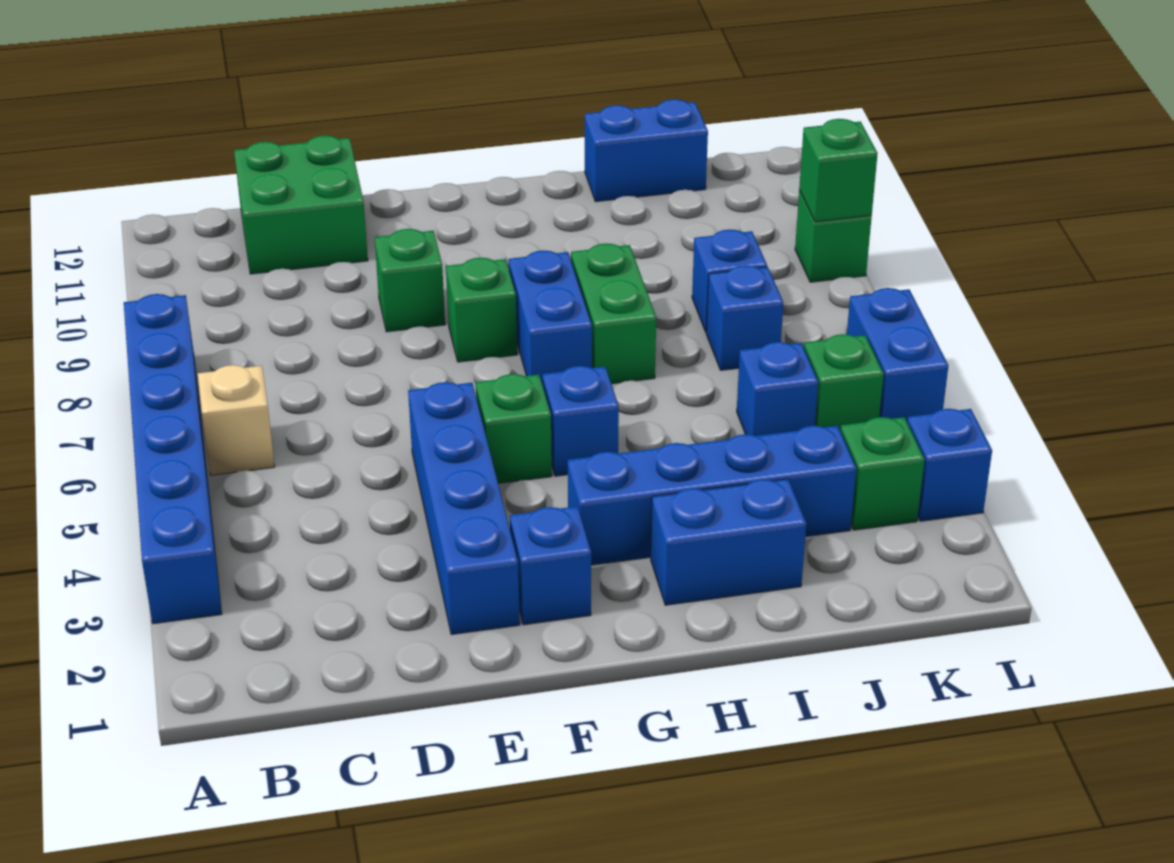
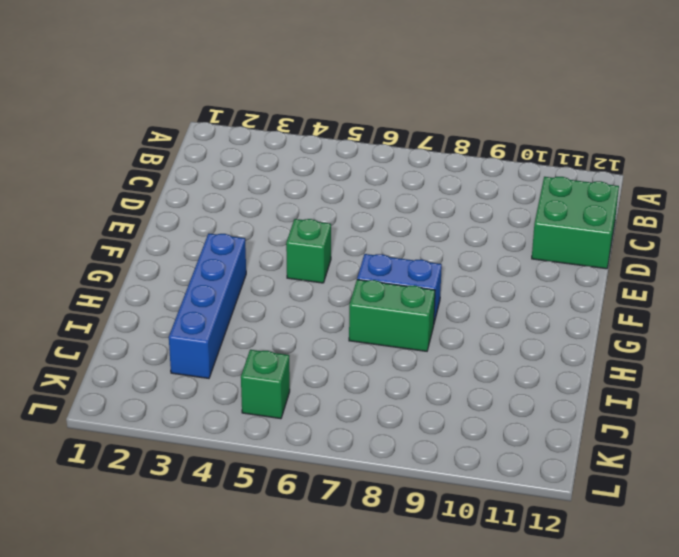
none -> blue brick A3:A8 level 1
none -> tan brick B6 level 1
none -> blue brick E2:E5 level 1

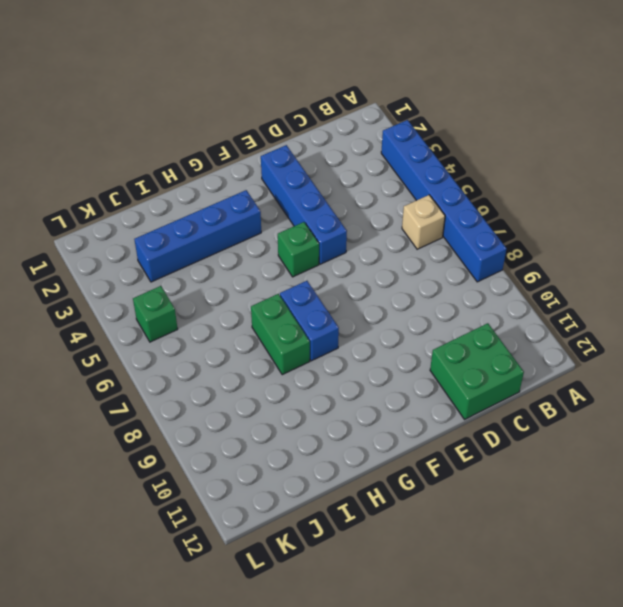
none -> green brick E9 level 1
none -> blue brick F2 level 1
none -> green brick F8 level 1

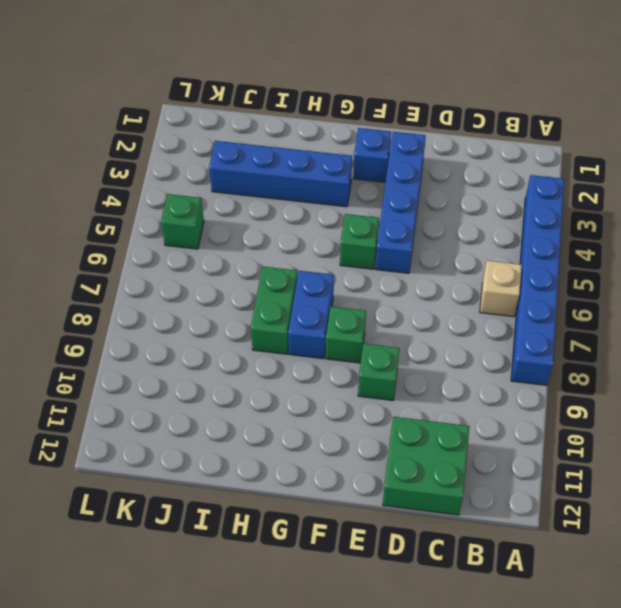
none -> blue brick G5 level 1
none -> blue brick H2:I2 level 1
none -> blue brick I12:J12 level 1

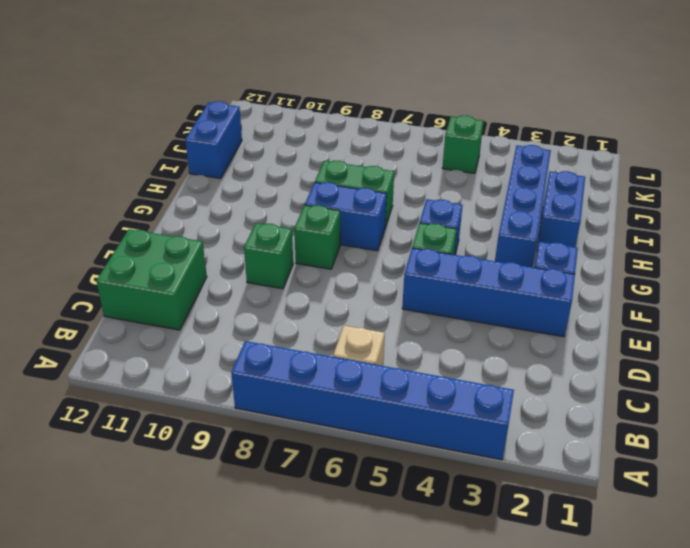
none -> blue brick J5 level 1
none -> blue brick J7 level 1
none -> blue brick J8 level 1

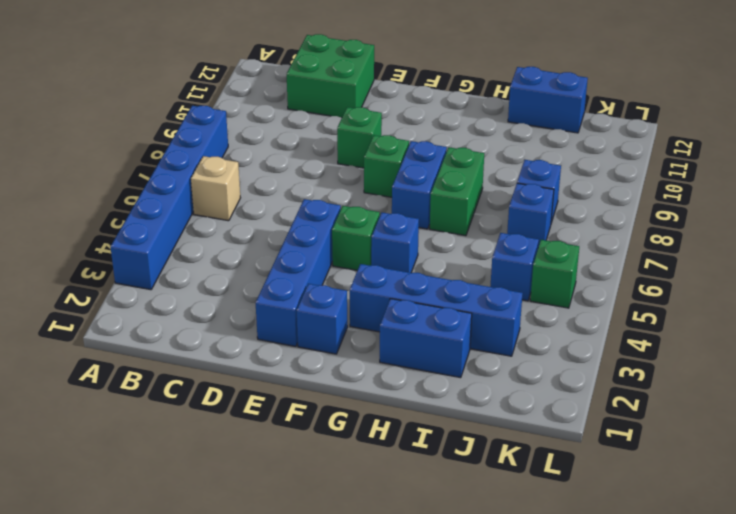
none -> green brick K3 level 1
none -> blue brick L3 level 1
none -> blue brick L5:L6 level 1

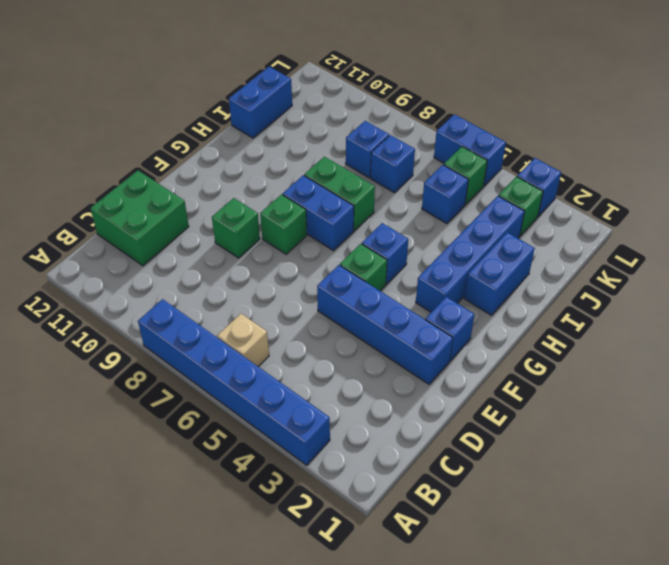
none -> green brick L9 level 1
none -> green brick L9 level 2

